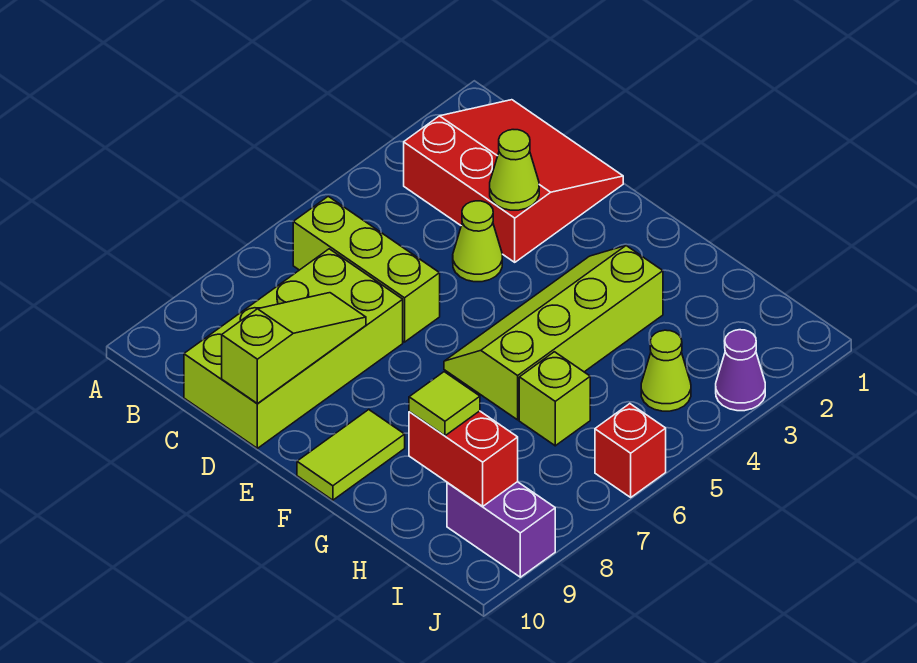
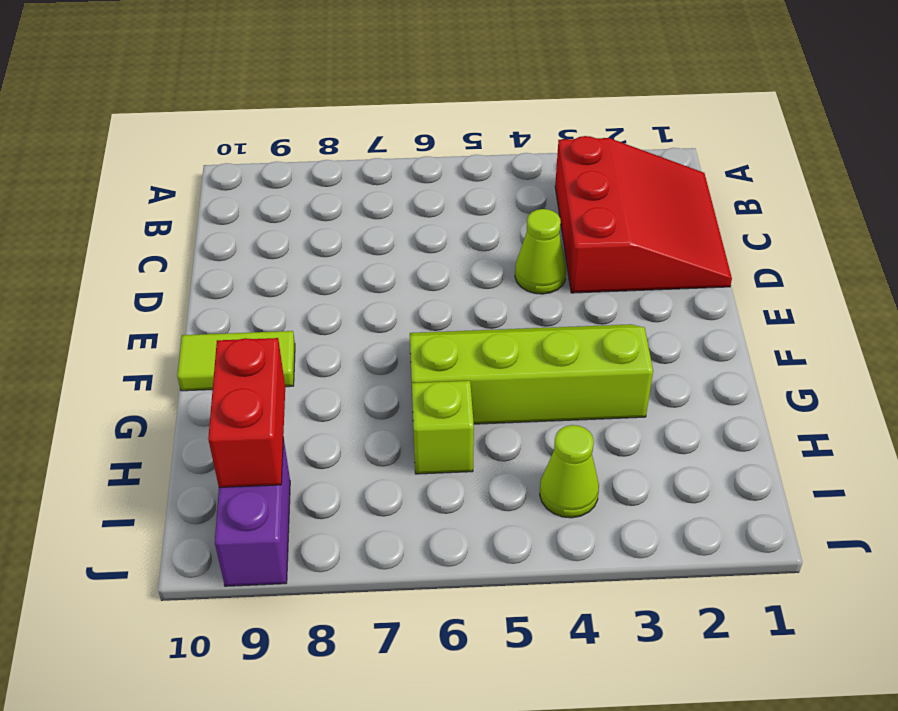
none -> lime brick B6:D6 level 1
none -> lime brick C7:D10 level 1
none -> purple cone J3 level 1

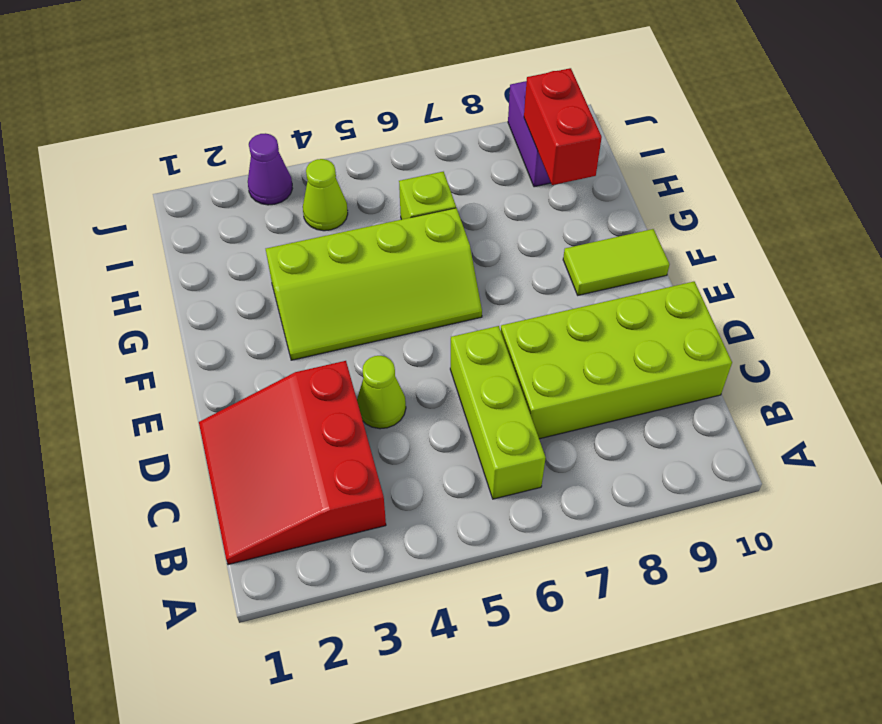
none -> red brick J6 level 1
none -> lime cone D3 level 2
none -> lime slope D8:D10 level 2 top 10

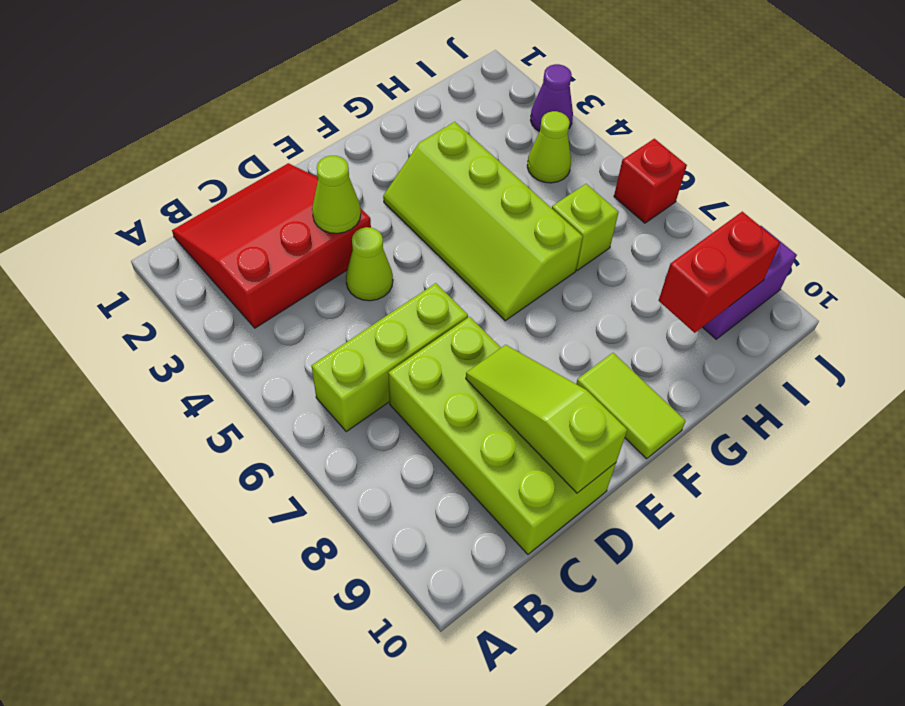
none -> lime tile H9 level 3

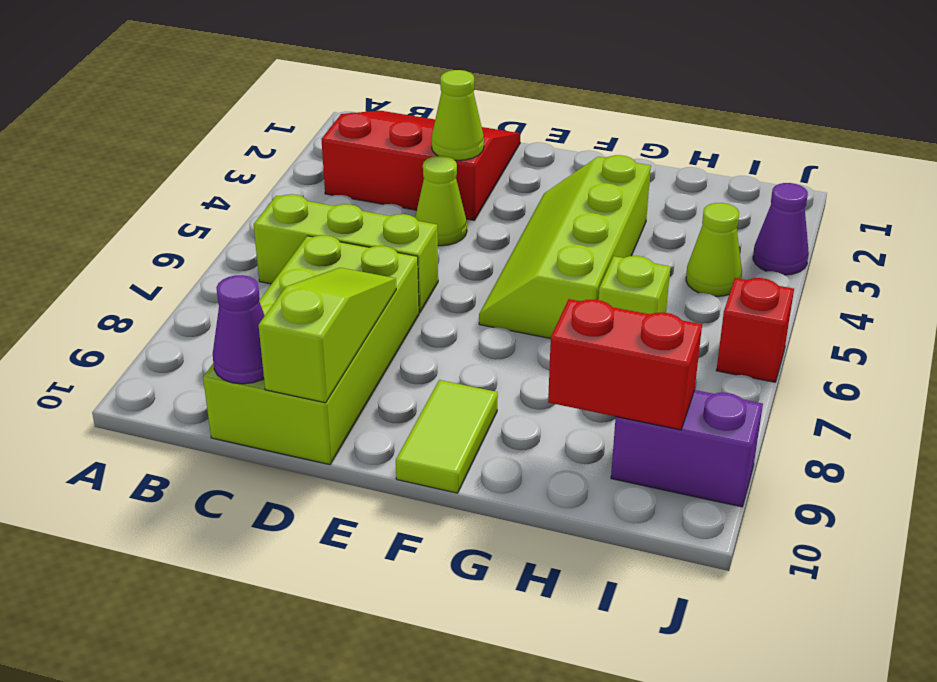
purple cone C10 level 2 -> none
none -> lime tile H9 level 3

